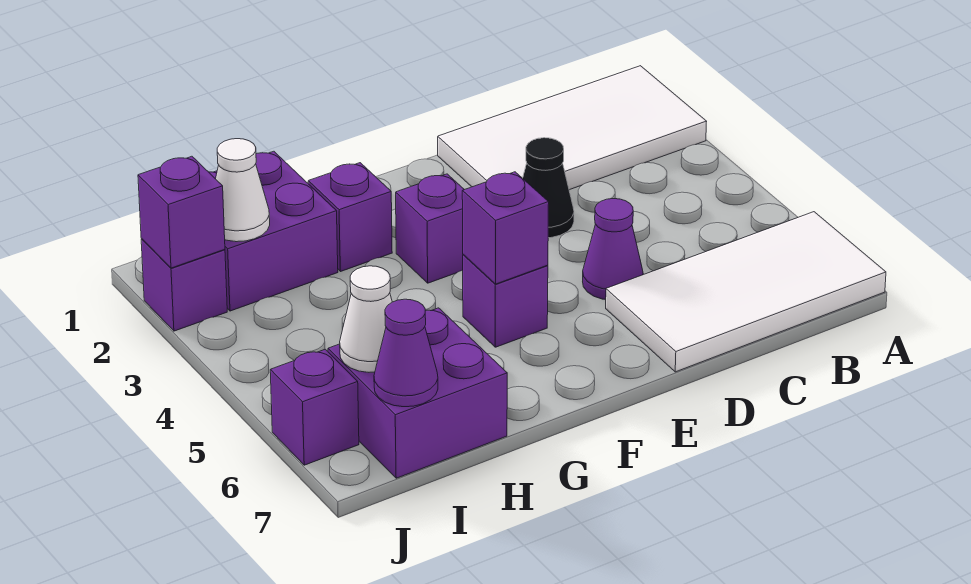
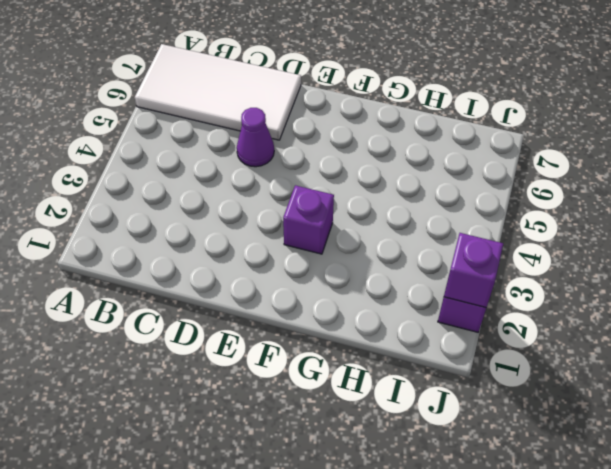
none -> white tile A1:D2 level 1
none -> black cone D3 level 1
none -> purple brick F5 level 1

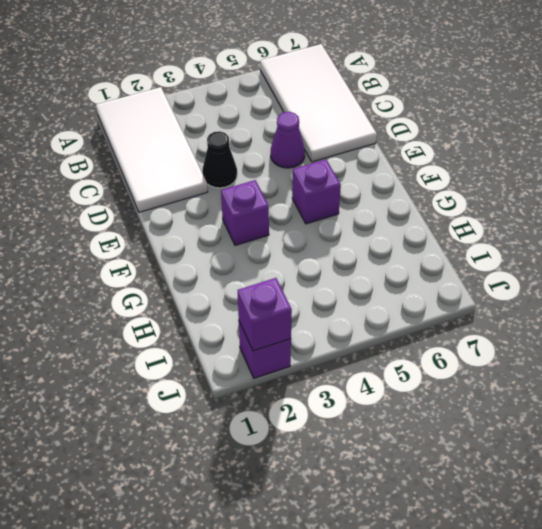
none -> purple brick G2 level 1
none -> purple brick H1:I2 level 1
none -> purple brick H6:I7 level 1

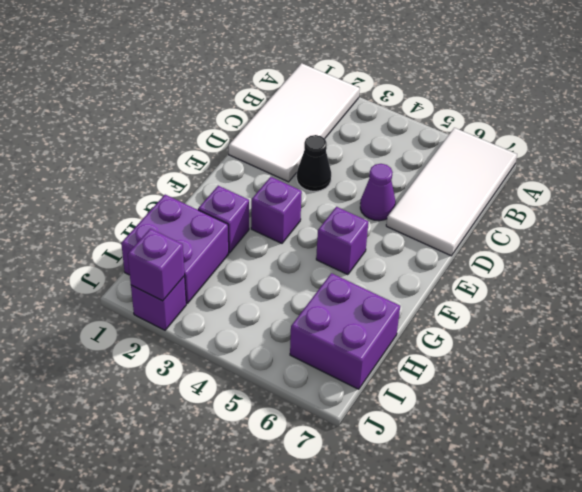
none -> purple brick J6 level 1
none -> purple brick F5 level 2
none -> white cone I2 level 2

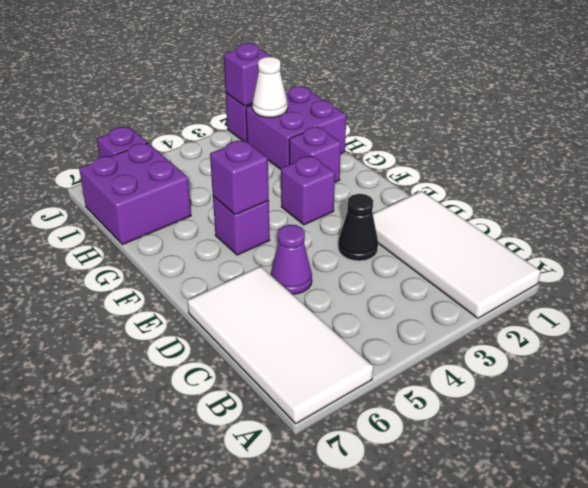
none -> white cone I6 level 2
none -> purple cone I7 level 2

